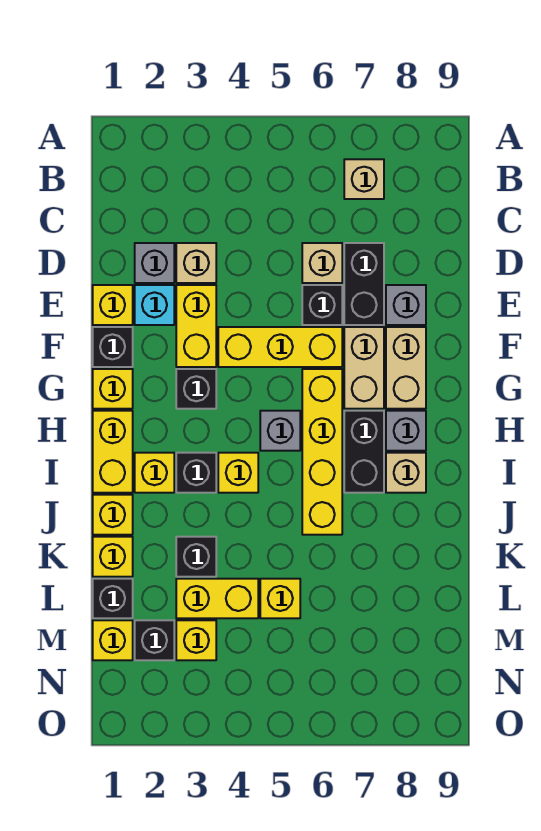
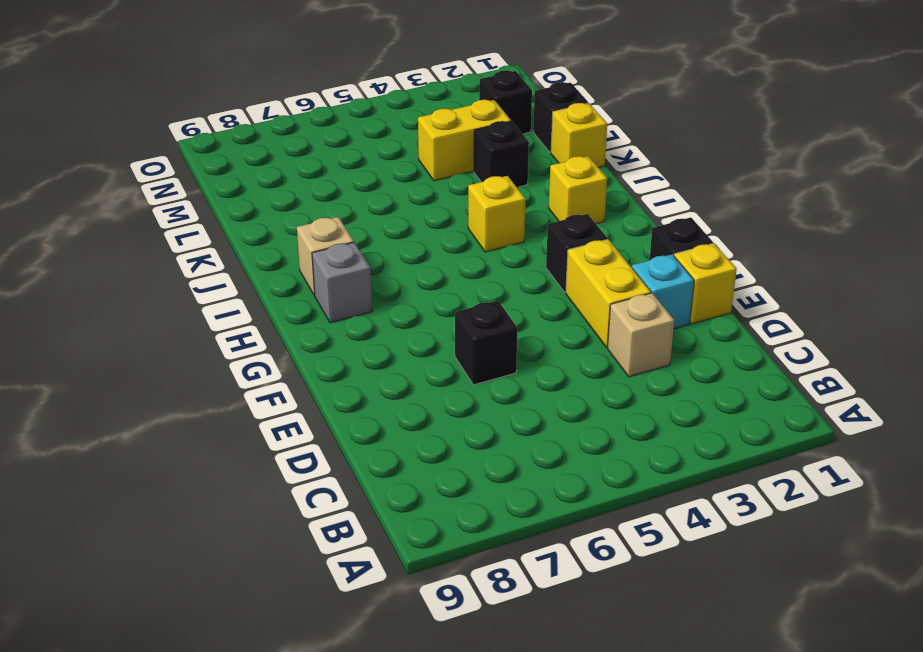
none -> tan brick B7 level 1
none -> grey brick D2 level 1
none -> tan brick D6 level 1
none -> black brick D7:E7 level 1

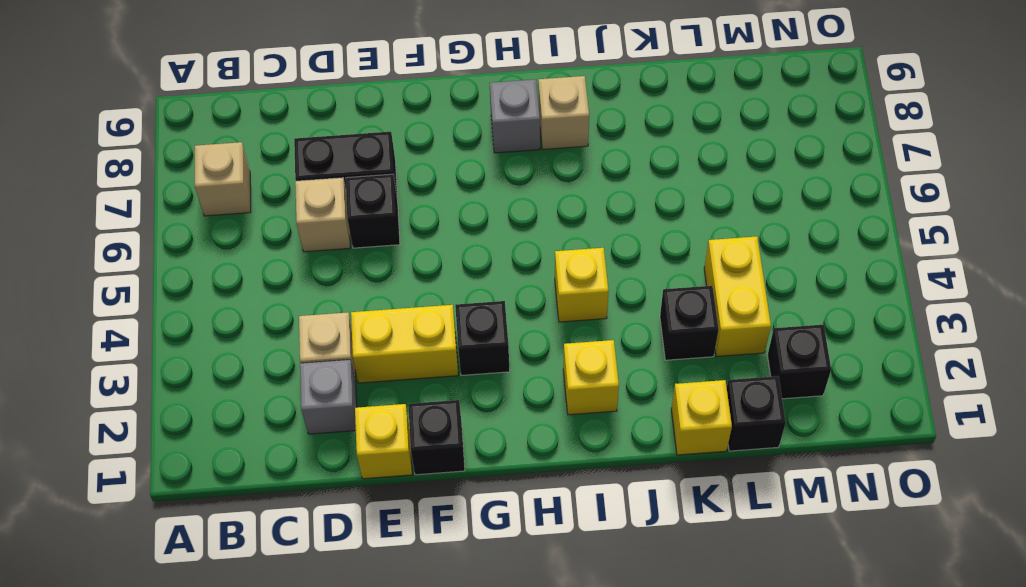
none -> cyan brick E2 level 1
none -> grey brick E8 level 1
none -> yellow brick F4:F6 level 1
none -> tan brick F7:G7 level 1

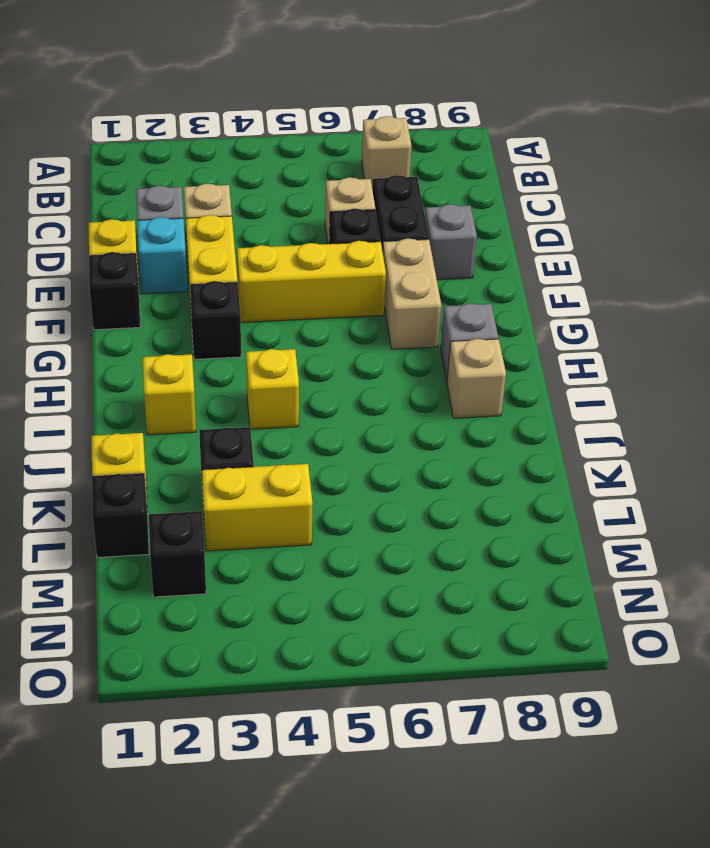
none -> tan brick F8:G8 level 1
none -> yellow brick G1 level 1
none -> yellow brick G6:J6 level 1
none -> yellow brick H1:I1 level 1

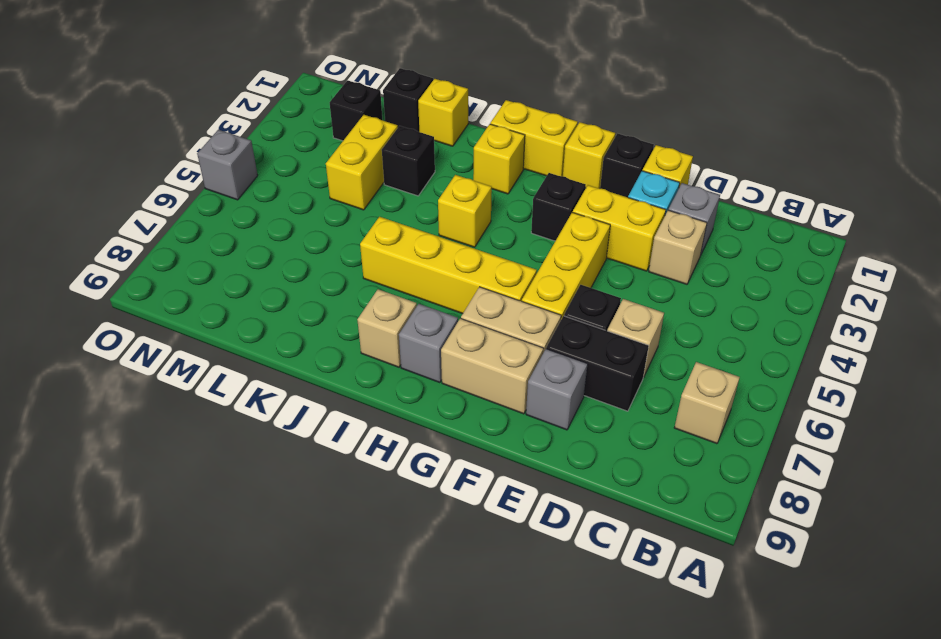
grey brick O5 level 1 -> grey brick H5 level 1
none -> black brick H7:I7 level 1
none -> black brick I3 level 1
none -> yellow brick J1 level 1
none -> yellow brick L5 level 1

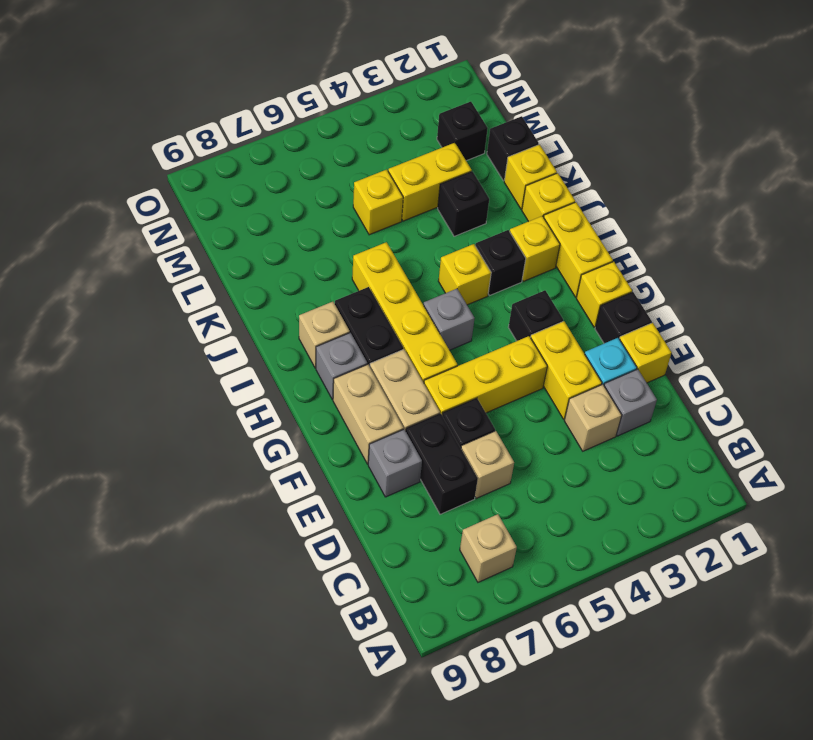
none -> yellow brick M1 level 1
none -> yellow brick M3 level 1

